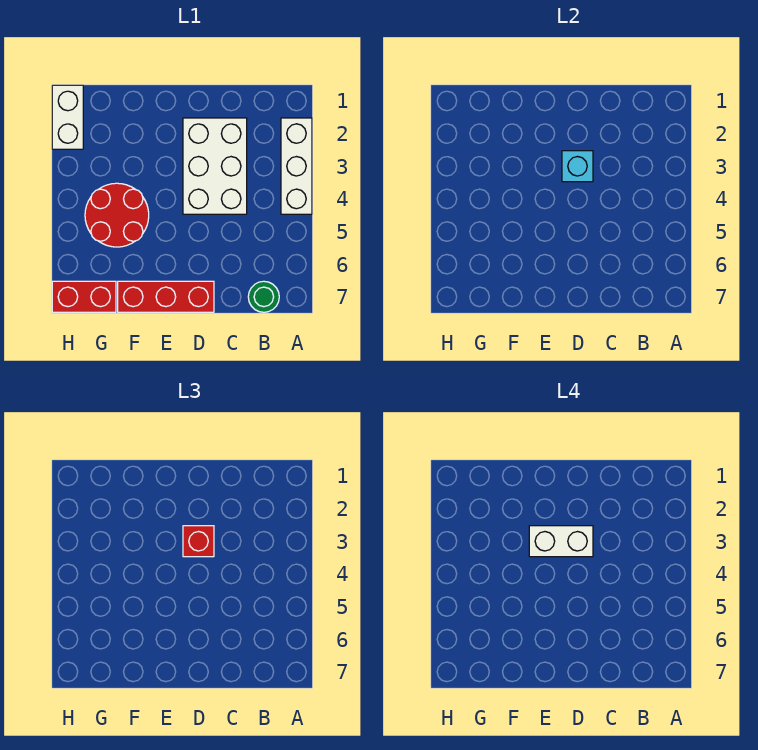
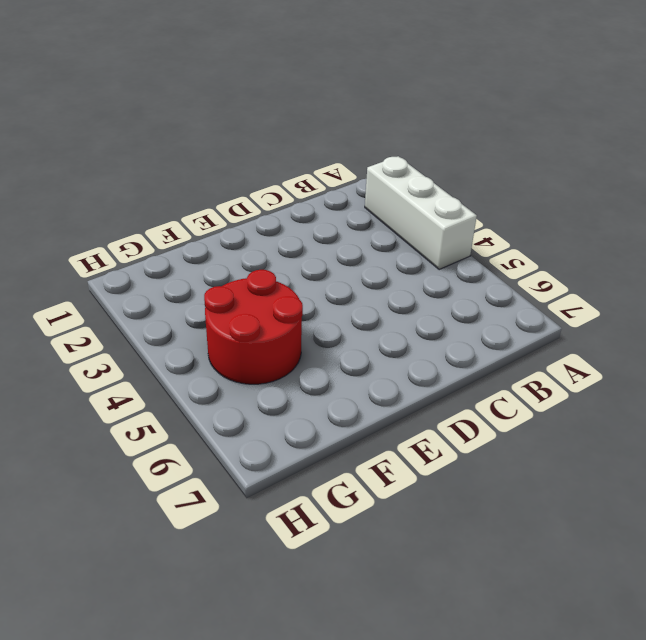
none -> green round brick B7 level 1
none -> white brick C2:D4 level 1

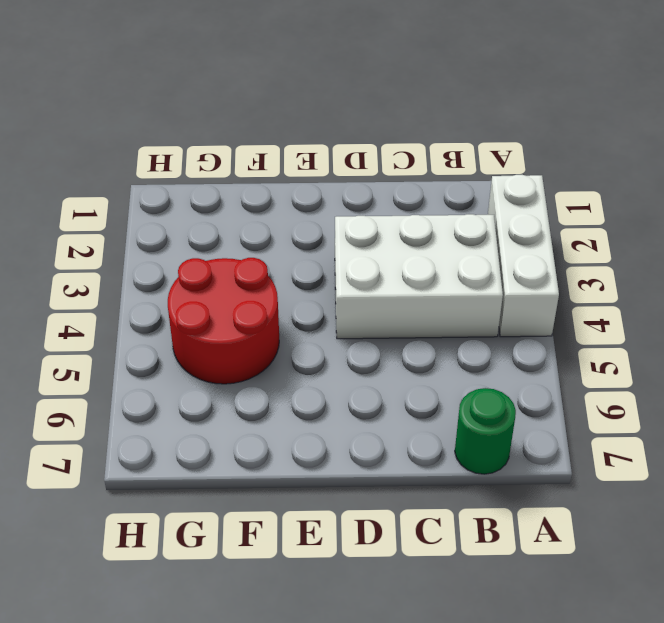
white brick B3:D4 level 1 -> white brick C2:D4 level 1
none -> red brick D7:F7 level 1
none -> red brick G7:H7 level 1

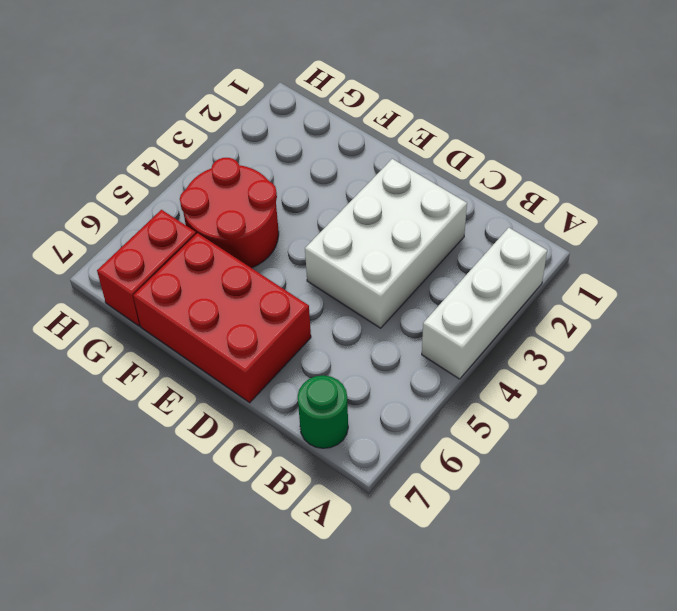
red brick D6:F7 level 1 -> red brick D7:F7 level 1
red brick G6:G7 level 1 -> red brick G7:H7 level 1
none -> white brick H1:H2 level 1
none -> cyan brick D3 level 2

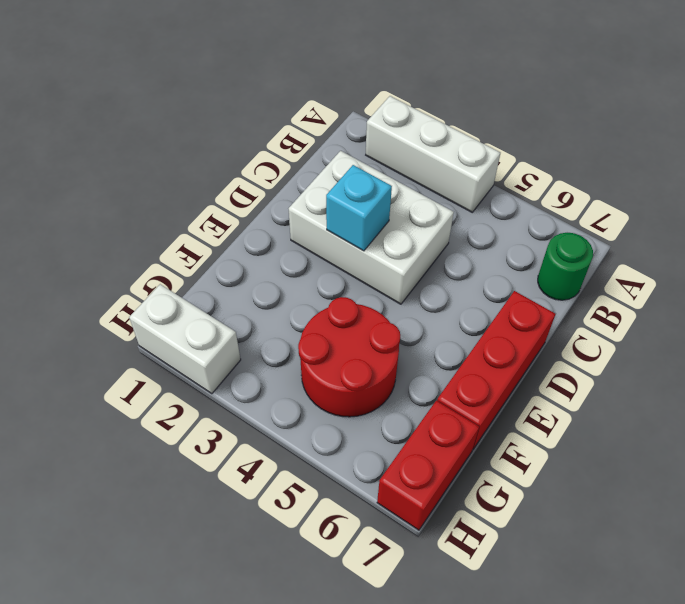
none -> red brick D3 level 3
none -> white brick D3:E3 level 4

